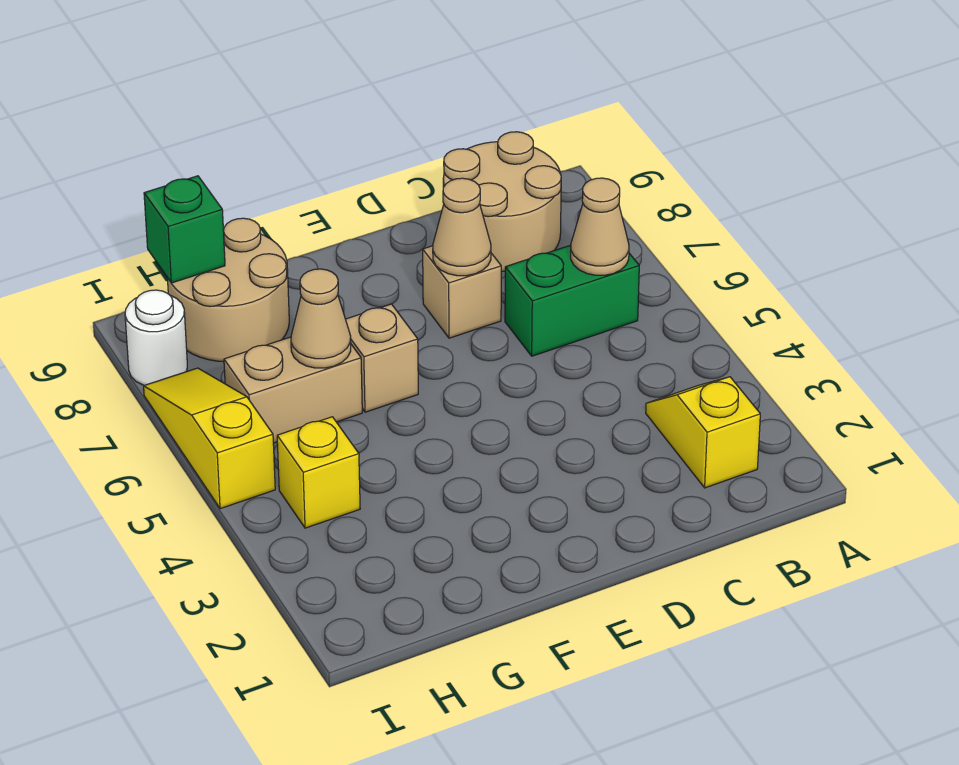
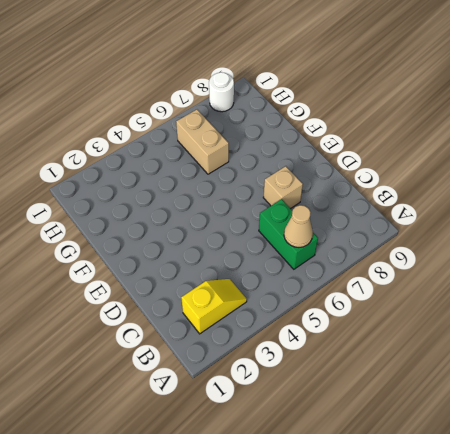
none -> tan round brick B8:C9 level 1
none -> tan brick F6 level 1
none -> tan round brick G8:H9 level 1

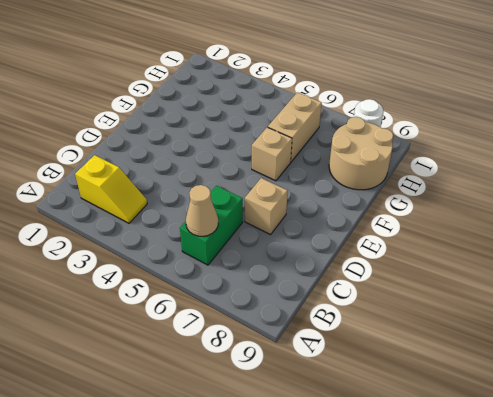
none -> tan round brick B8:C9 level 1
none -> yellow brick H4 level 1
none -> yellow slope I5:I7 level 1 top 5

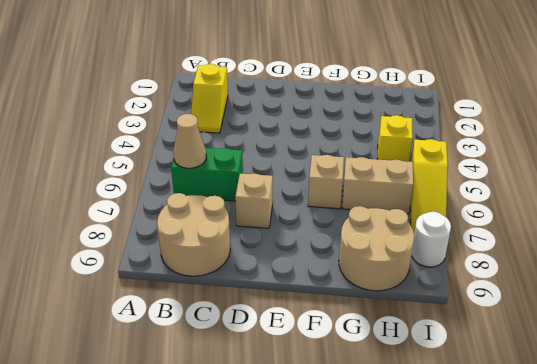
none -> tan cone D7 level 2
none -> tan cone G6 level 2
none -> green brick H9 level 2

